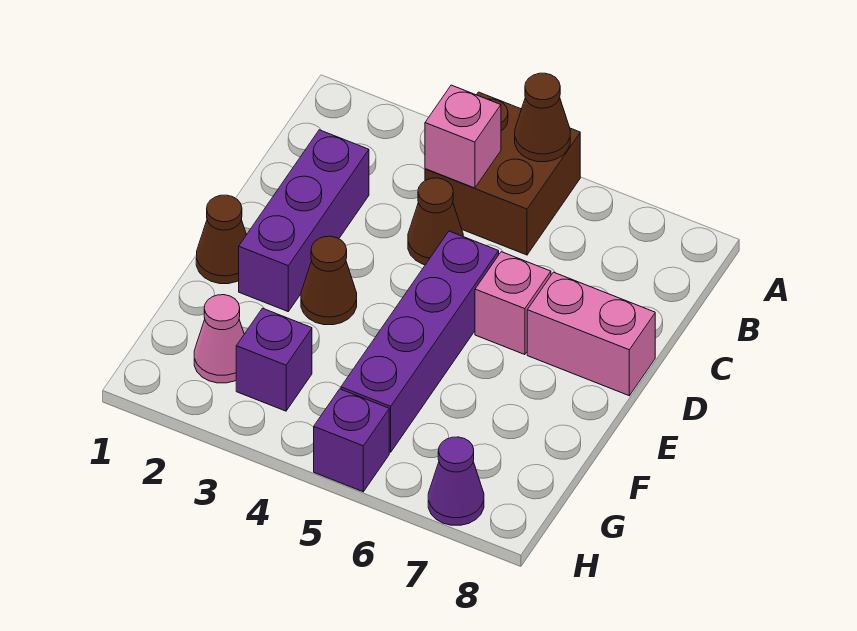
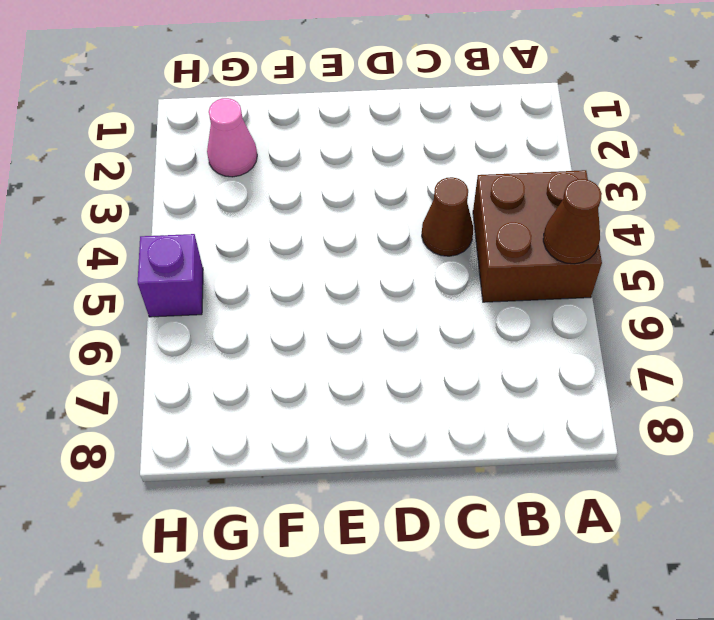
none -> purple brick C2:E2 level 1
none -> purple brick D5:G5 level 1
none -> pink brick D6 level 1

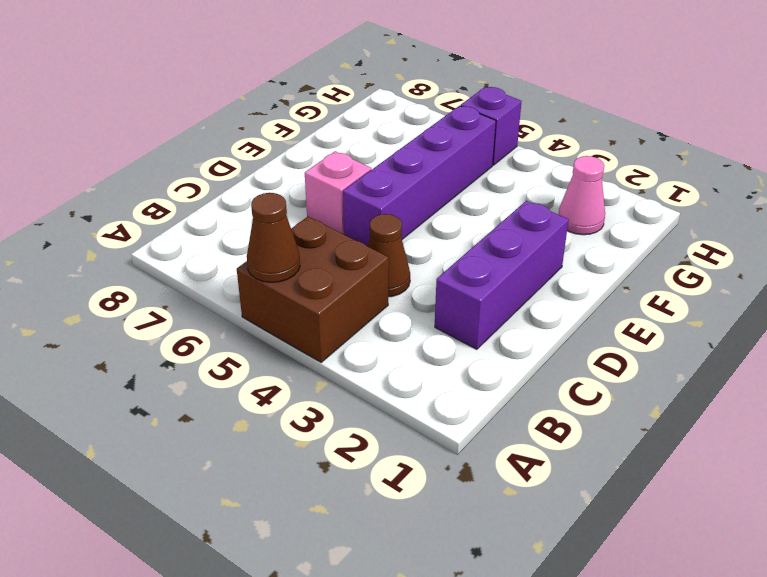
none -> pink brick D7:D8 level 1
none -> brown cone E1 level 1
none -> brown cone E3 level 1

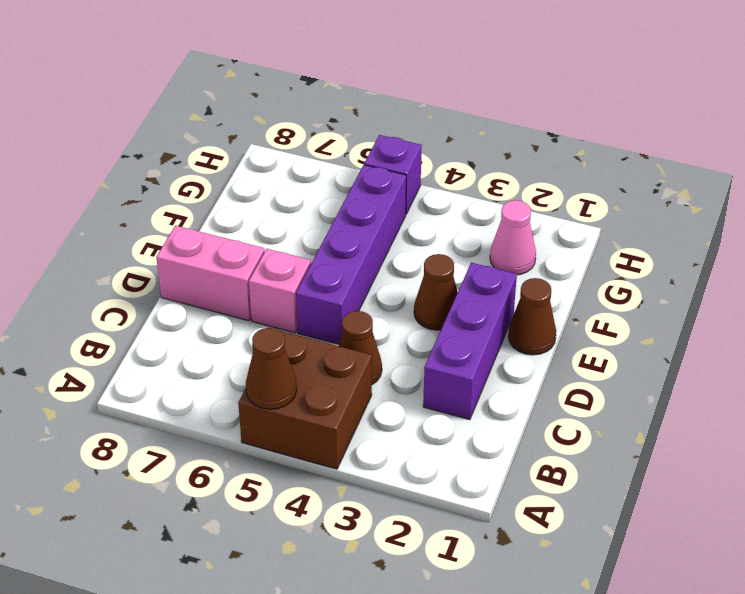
none -> purple brick G3 level 1
none -> purple cone H7 level 1
none -> pink brick B4 level 2

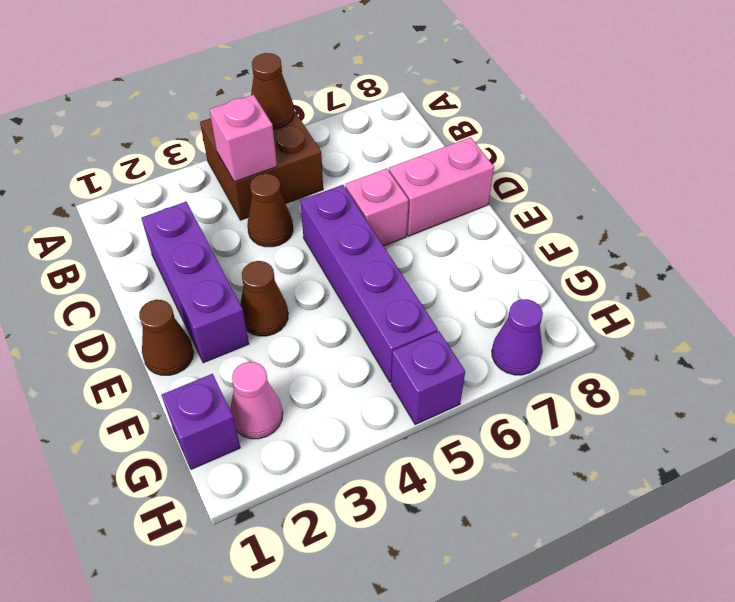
purple brick G1 level 1 -> purple brick G3 level 1

